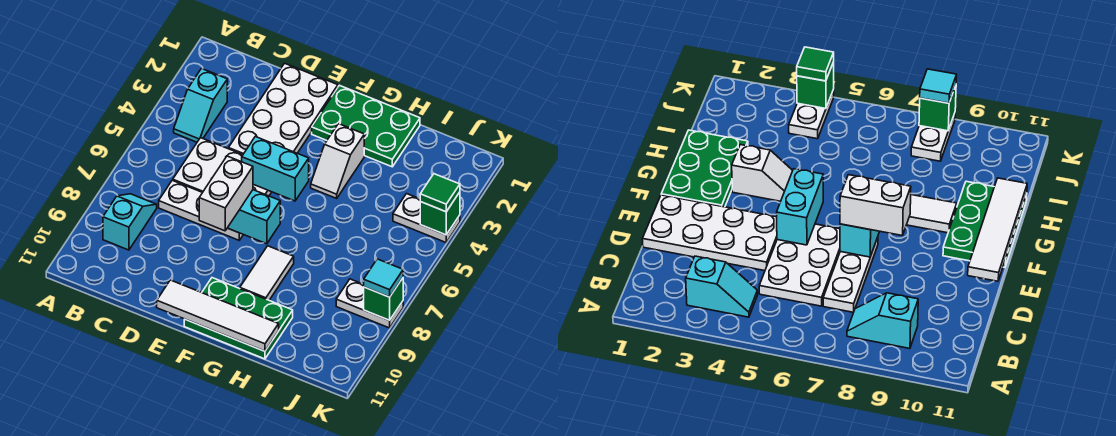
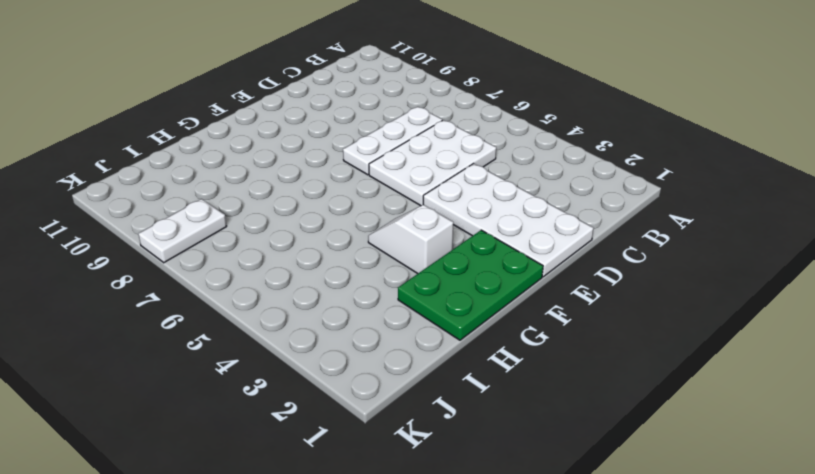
none -> cyan slope B3:B4 level 1 top 3
none -> cyan slope B8:B9 level 1 top 9
none -> green plate F10:H11 level 1

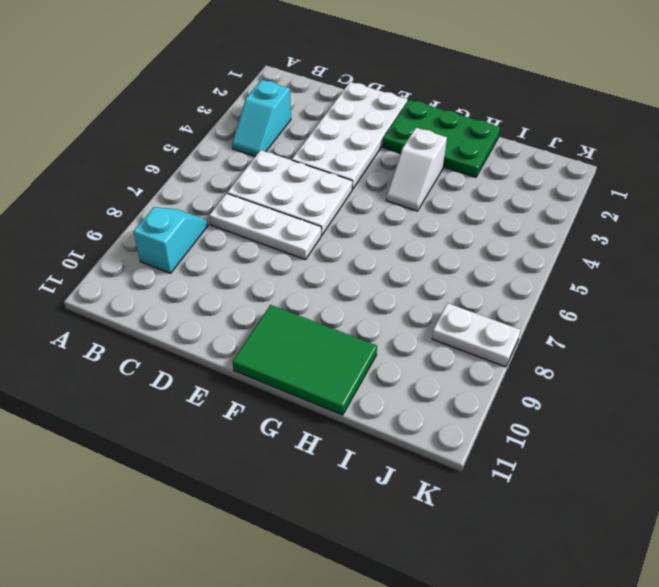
green tile F10:H11 level 1 -> green plate F10:H11 level 1
none -> white tile G8:G9 level 1
none -> white plate J4:K4 level 1
none -> cyan brick E5:F5 level 2

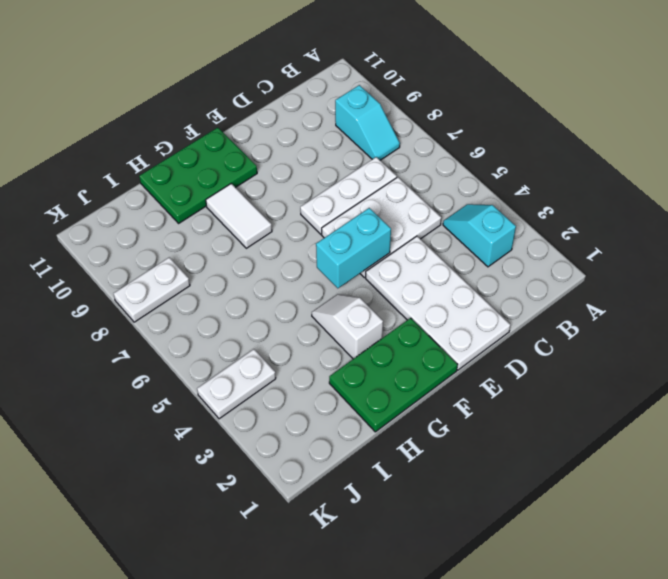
none -> cyan brick E7:F7 level 2
none -> white tile E11:H11 level 2
none -> green brick K4 level 2

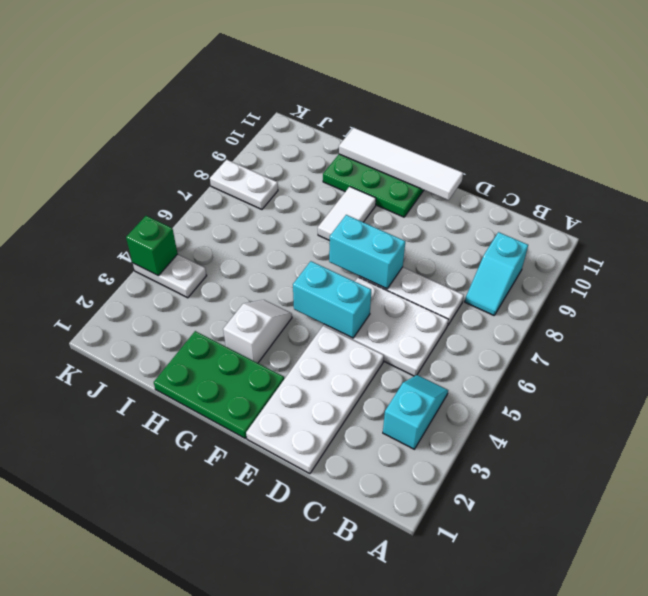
none -> green brick K8 level 2
none -> white brick E7:E8 level 3
none -> green tile K4 level 3

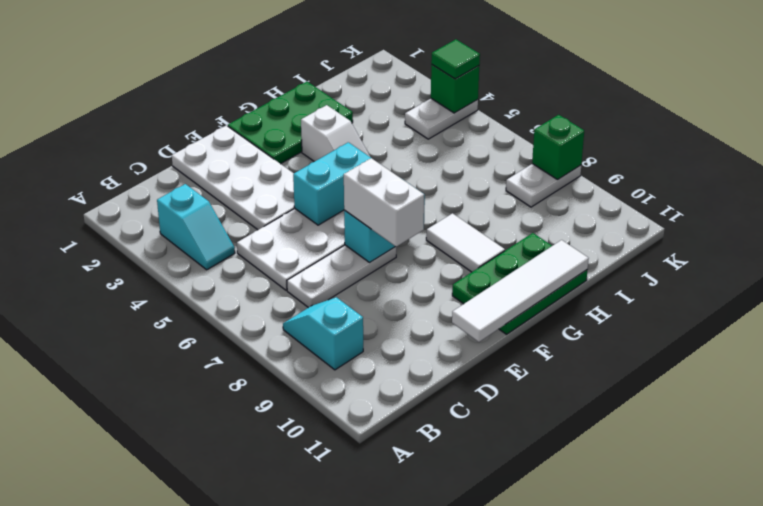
none -> cyan tile K8 level 3

